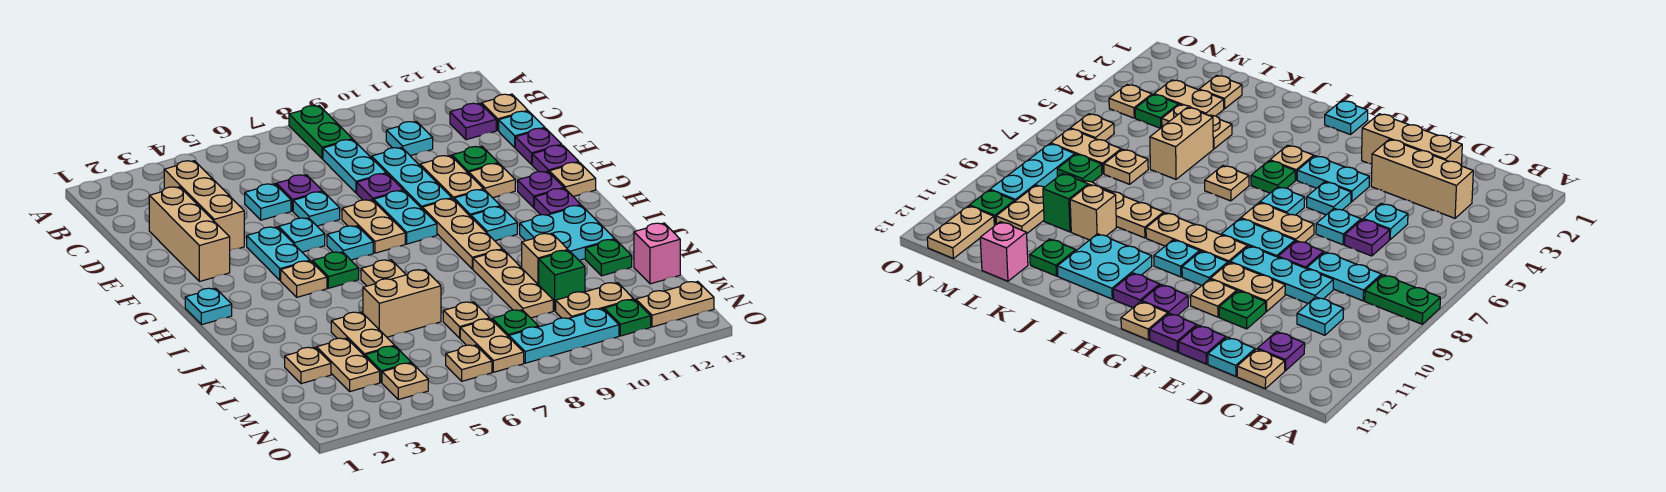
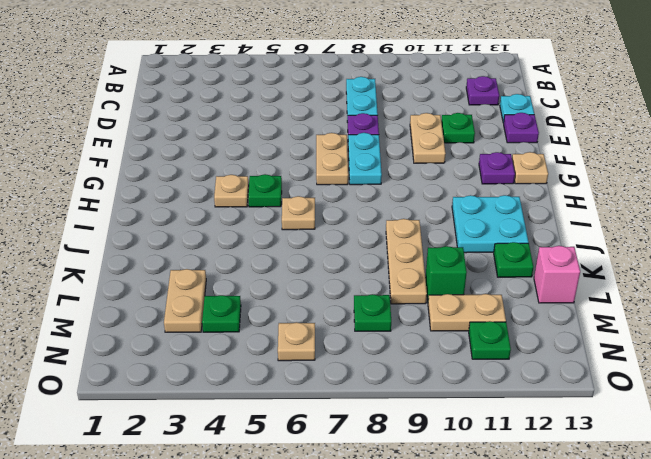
none -> green plate A8:B8 level 1
none -> tan brick C3:E3 level 1
none -> cyan plate C10 level 1
none -> tan plate C13 level 1

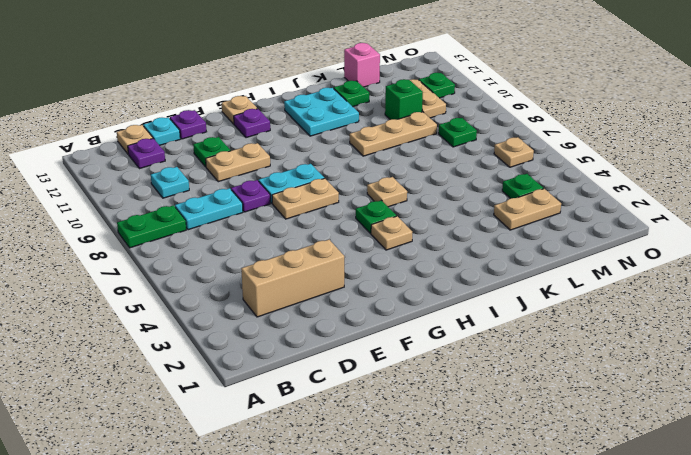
none -> tan brick D2:F2 level 1
none -> cyan plate D5 level 1
none -> purple plate D6 level 1
none -> cyan plate D9:F9 level 1

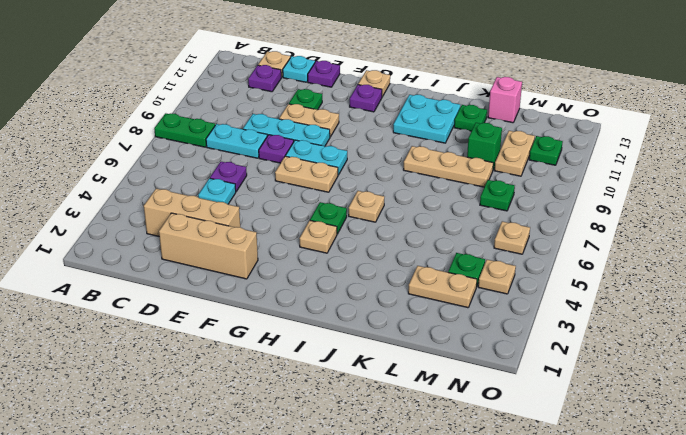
none -> cyan plate C10 level 1
none -> cyan plate E6 level 1
none -> cyan plate F4:G4 level 1
none -> cyan plate F5 level 1

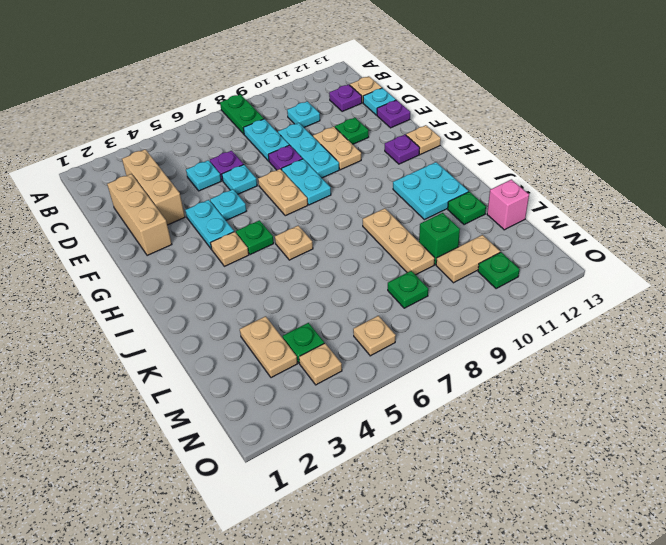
none -> tan plate F11 level 1
none -> purple plate F13 level 1
none -> cyan plate G6 level 1
none -> tan plate G9:I9 level 1

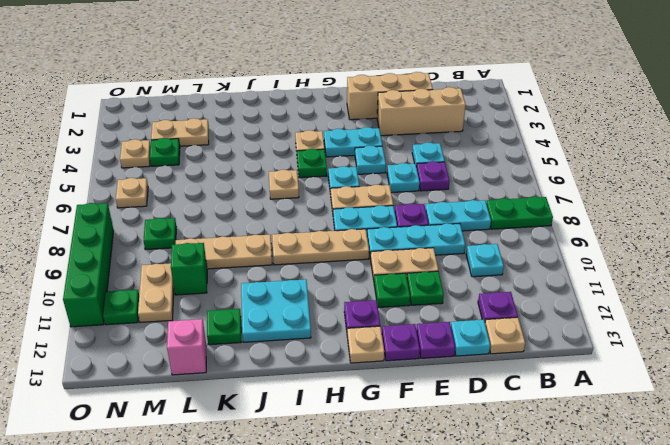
green plate F11 level 1 -> tan plate F11 level 1
green brick O8:O11 level 1 -> none
none -> cyan plate G10 level 1
none -> cyan plate H1 level 1
none -> cyan plate H10 level 1
none -> purple plate H12 level 1

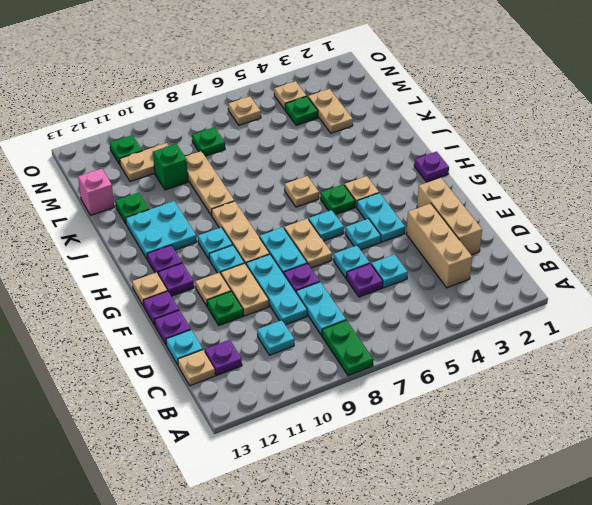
purple plate H1 level 1 -> cyan plate H1 level 1
none -> tan plate K4:L4 level 1
none -> tan brick K5:K6 level 1
none -> tan brick K10 level 1
none -> tan plate L2 level 1

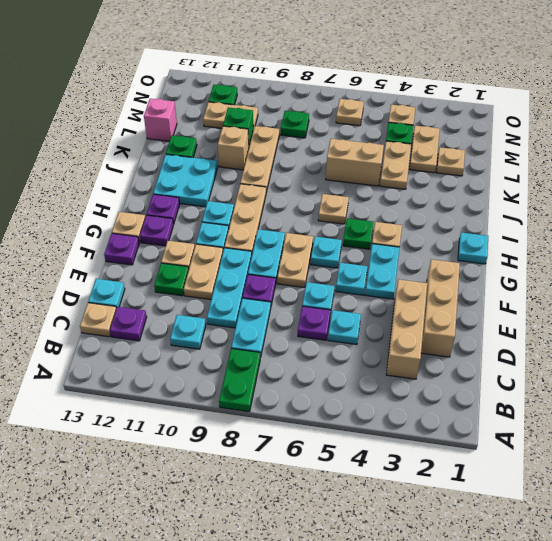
none -> purple plate E13 level 1
none -> tan plate L7 level 1
none -> tan plate M7:N7 level 1
none -> cyan plate N8:N10 level 1

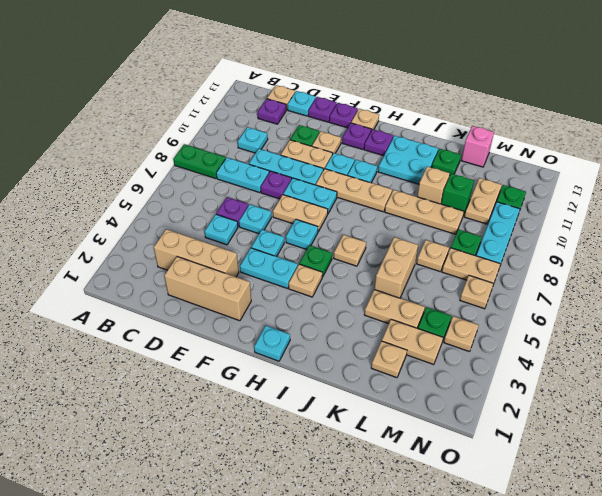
none -> tan plate N12:N13 level 1

